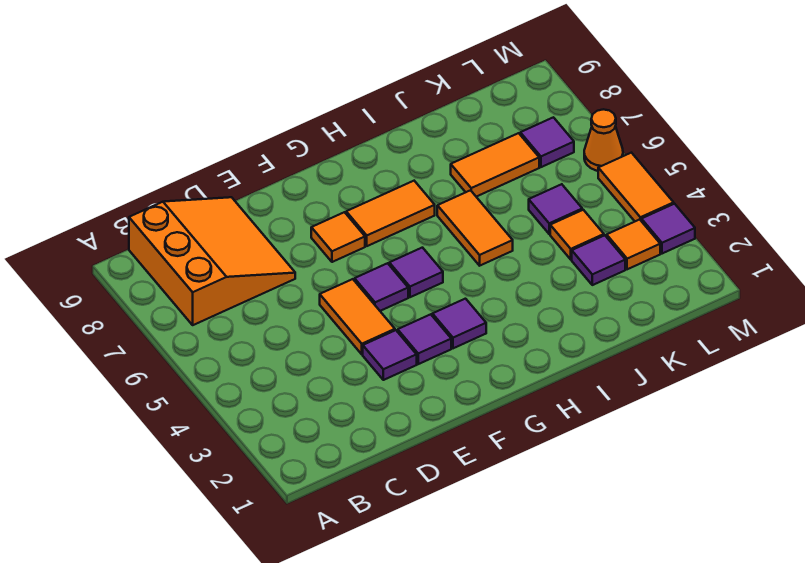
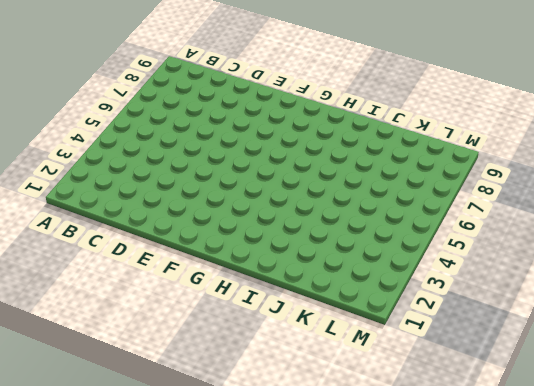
none -> orange slope B7:D9 level 1 top B
none -> purple tile E3 level 1
none -> orange tile E4:E5 level 1

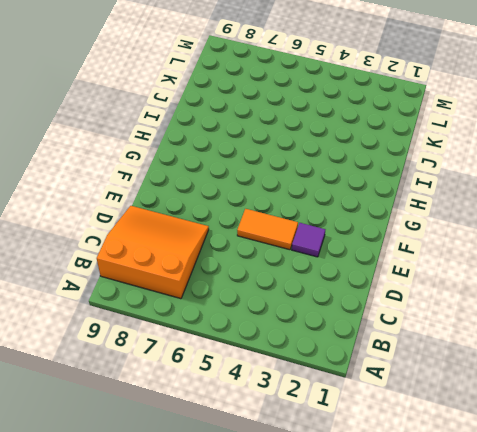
none -> purple tile F3 level 1
none -> purple tile F5 level 1
none -> orange tile F7 level 1

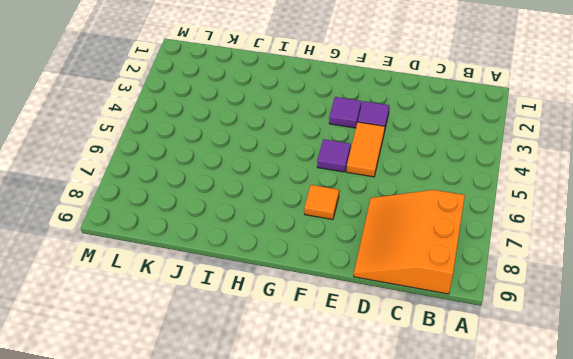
none -> purple tile G3 level 1
none -> purple tile G5 level 1
none -> orange tile G7:H7 level 1

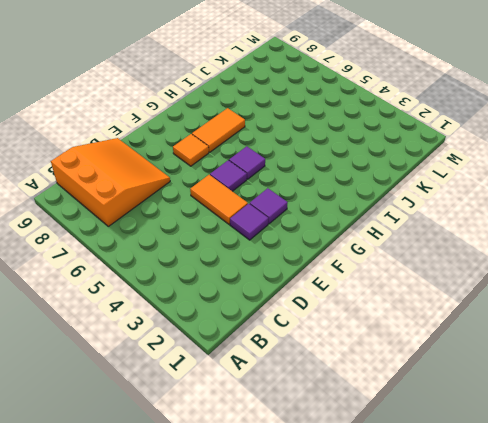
none -> purple tile G3 level 1
none -> orange tile I5:I6 level 1
none -> orange tile J7:K7 level 1

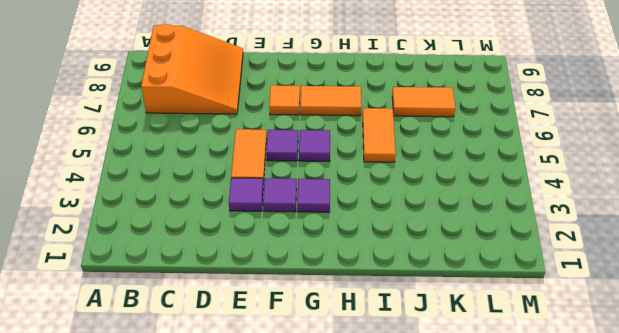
none -> purple tile K3 level 1
none -> orange tile K4 level 1
none -> purple tile K5 level 1

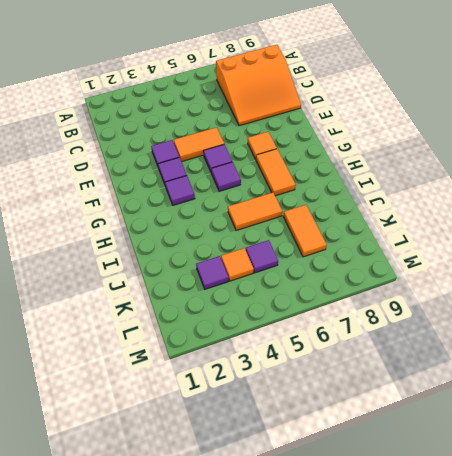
none -> orange tile L3 level 1
none -> purple tile L7 level 1
none -> purple tile M3 level 1

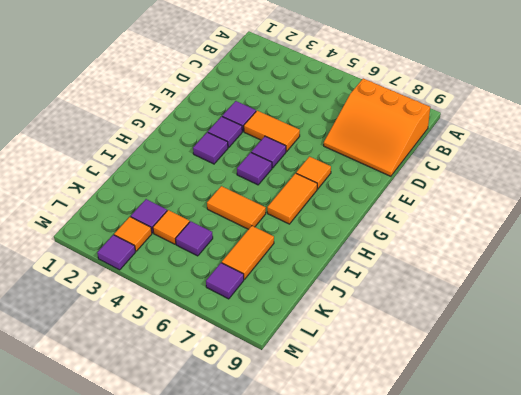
none -> orange tile M4:M5 level 1
none -> orange cone M6 level 1

